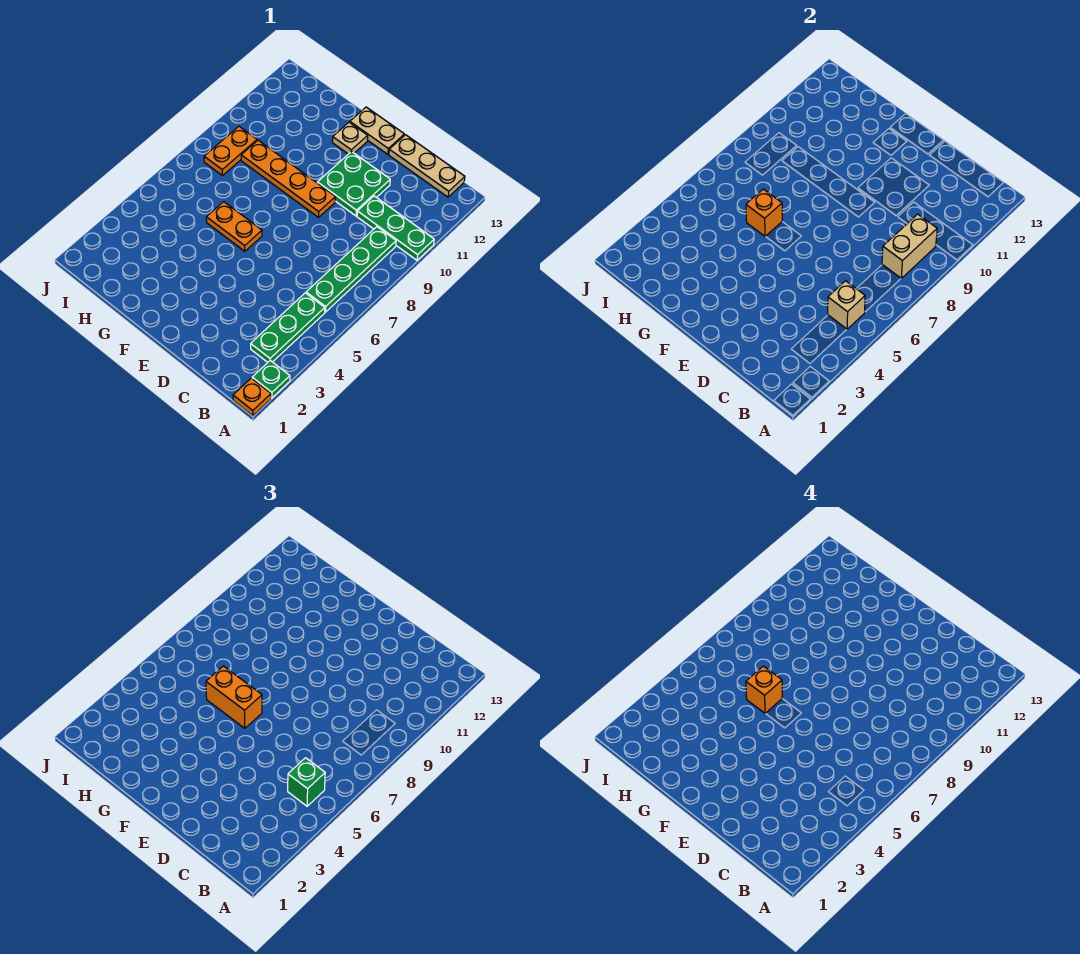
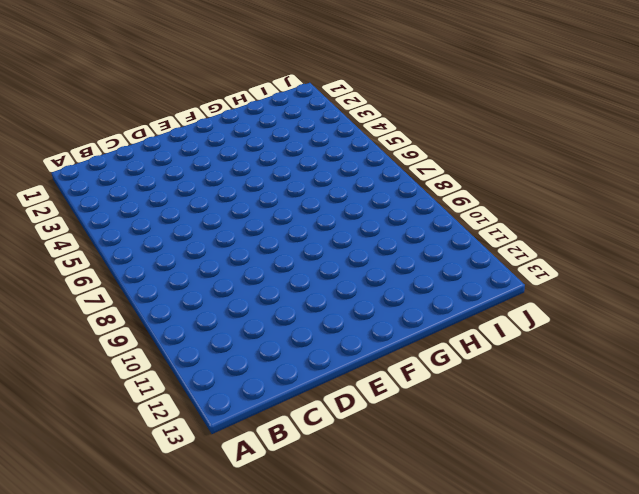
none -> orange plate A1 level 1
none -> green plate A2 level 1
none -> green plate A10:C10 level 1

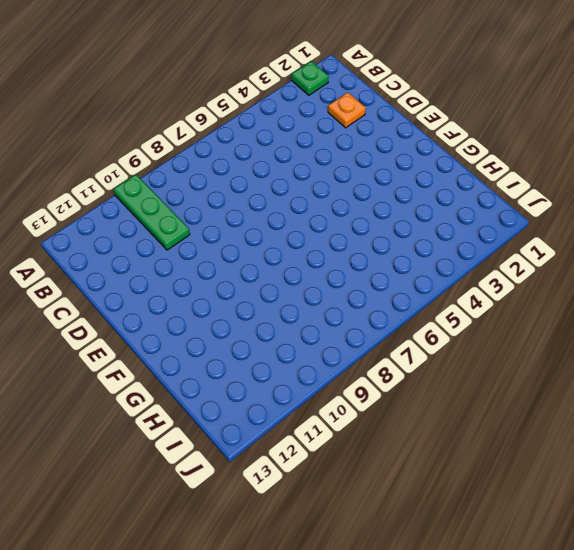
orange plate C2 level 1 -> orange plate A1 level 1
none -> green plate B3:B5 level 1
none -> green plate B6:B9 level 1
none -> tan plate B13:D13 level 1

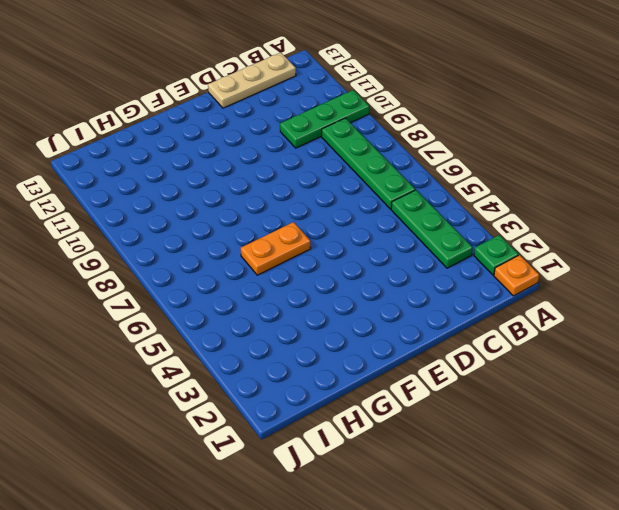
none -> green plate D10:E11 level 1
none -> orange plate E9:H9 level 1
none -> tan plate E13:F13 level 1

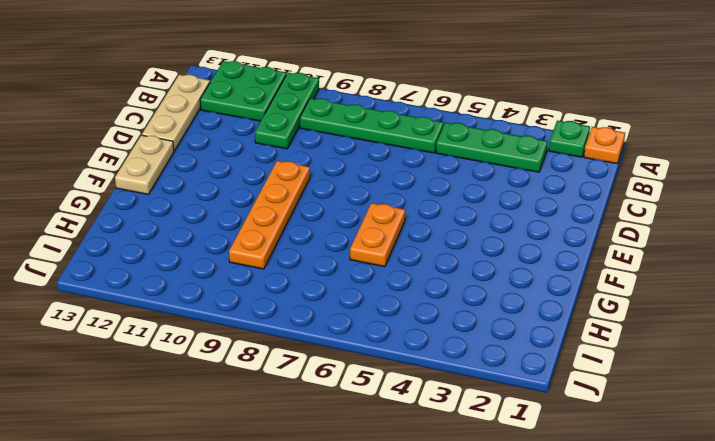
green plate A11:B12 level 1 -> green plate D10:E11 level 1
none -> tan plate F12 level 1
none -> orange plate I8:I9 level 1
none -> tan brick B5 level 2

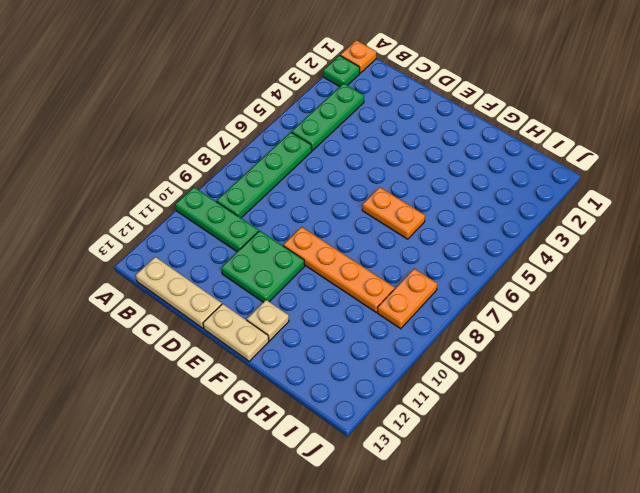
none -> tan brick B5 level 2
none -> tan brick B8:B9 level 2
none -> orange brick G6 level 2

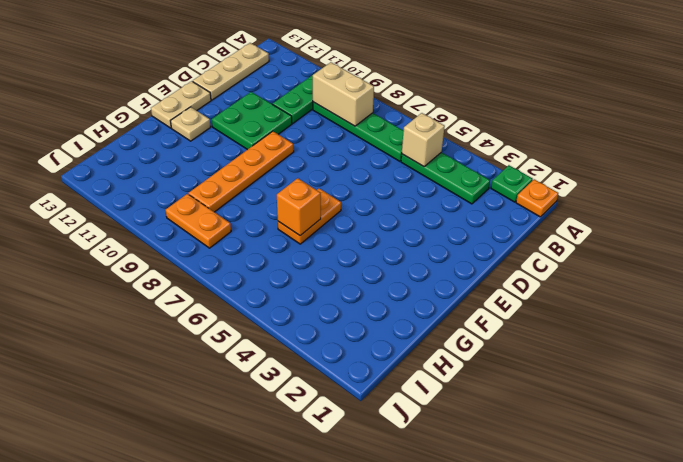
none -> green brick B5 level 3
none -> orange brick F6:G6 level 3
none -> orange brick G6 level 4

